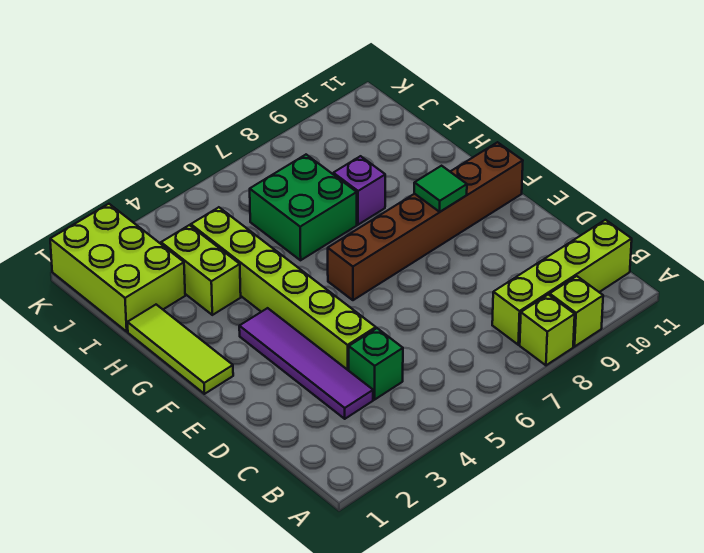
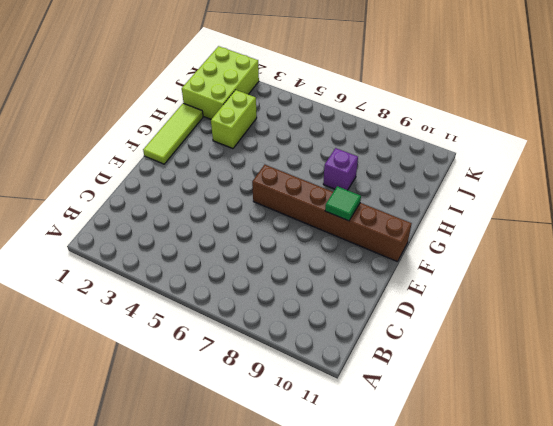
none -> lime brick A8 level 1
none -> lime brick A9 level 1
none -> lime brick B8:B11 level 1

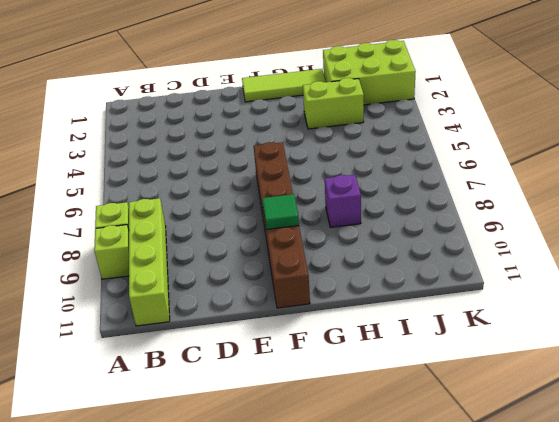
none -> purple tile C3:F3 level 1
none -> green brick C4 level 1
none -> lime brick D4:I4 level 1

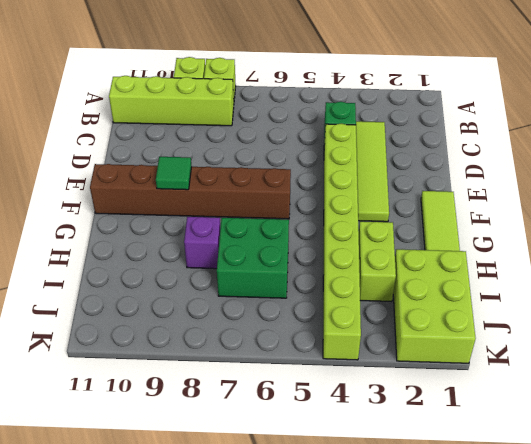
lime tile C3:F3 level 1 -> purple tile C3:F3 level 1
lime brick D4:K4 level 1 -> lime brick D4:I4 level 1

